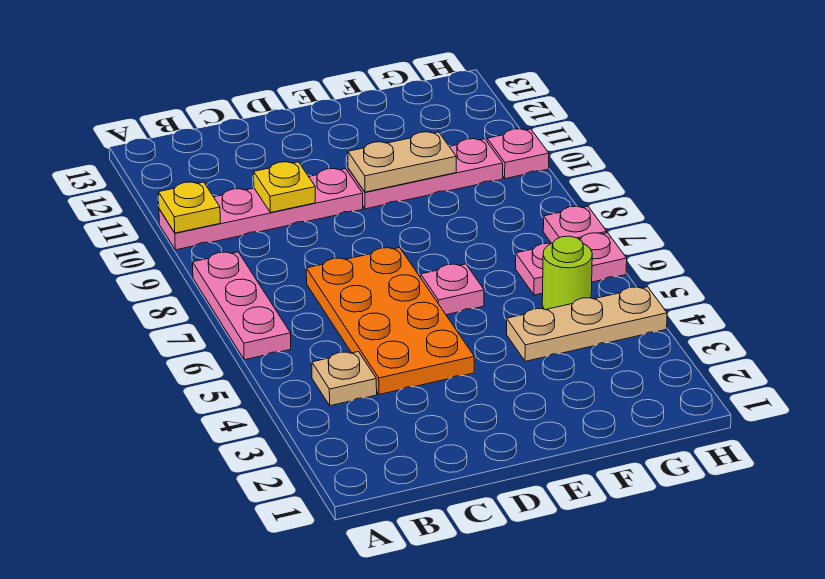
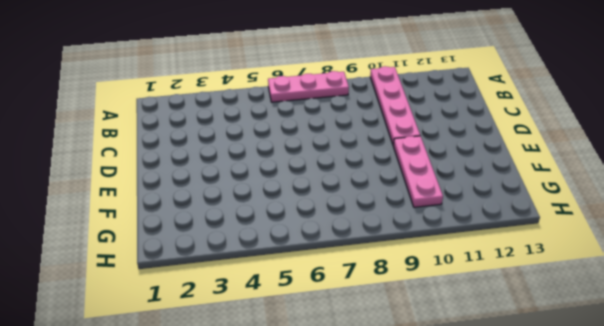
none -> tan plate B4 level 1
none -> orange plate C4:D7 level 1
none -> pink plate E6 level 1

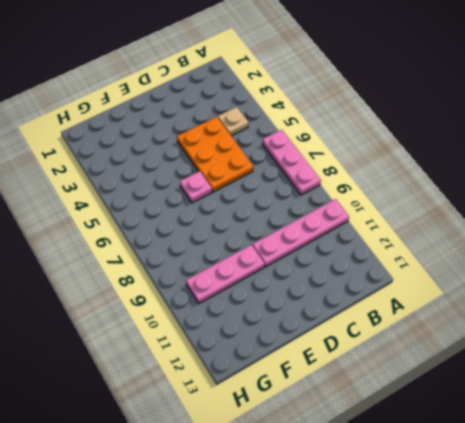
orange plate C4:D6 level 1 -> orange plate C4:D7 level 1
none -> tan plate F4:H4 level 1
none -> lime round brick G5 level 1
none -> pink plate G6:H6 level 1

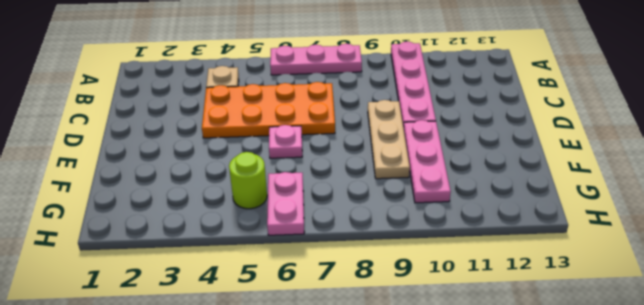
tan plate D9:F9 level 1 -> tan plate F4:H4 level 1
none -> pink plate H7 level 1
none -> pink plate H10 level 1
none -> yellow plate A10 level 2

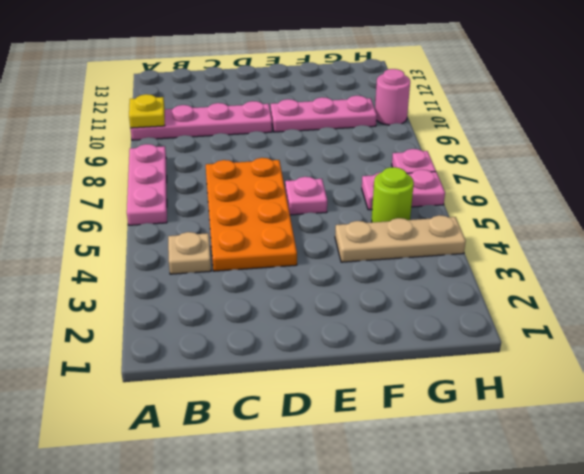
pink round brick H10 level 1 -> pink plate H10 level 1
none -> yellow plate C10 level 2
none -> tan plate E10:F10 level 2

